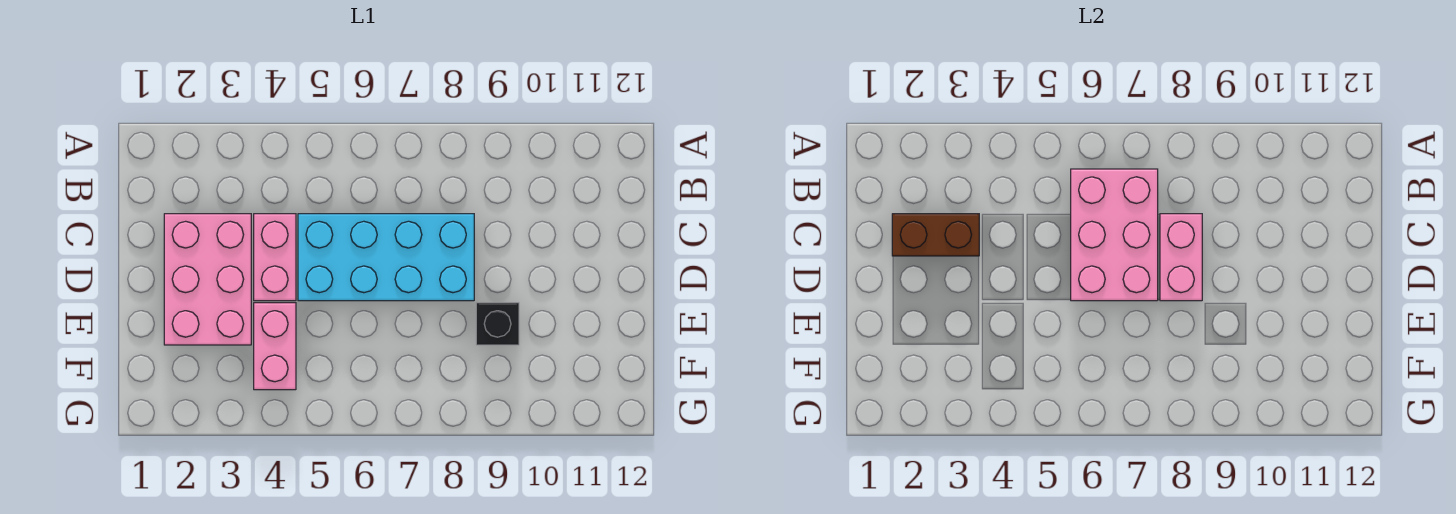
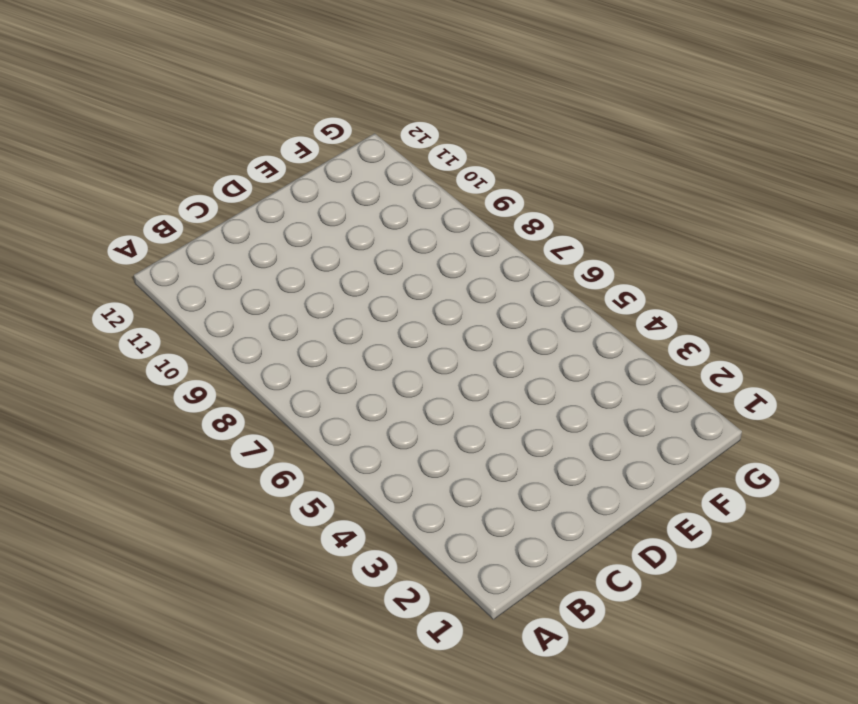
none -> pink brick C2:E3 level 1
none -> pink brick C4:D4 level 1

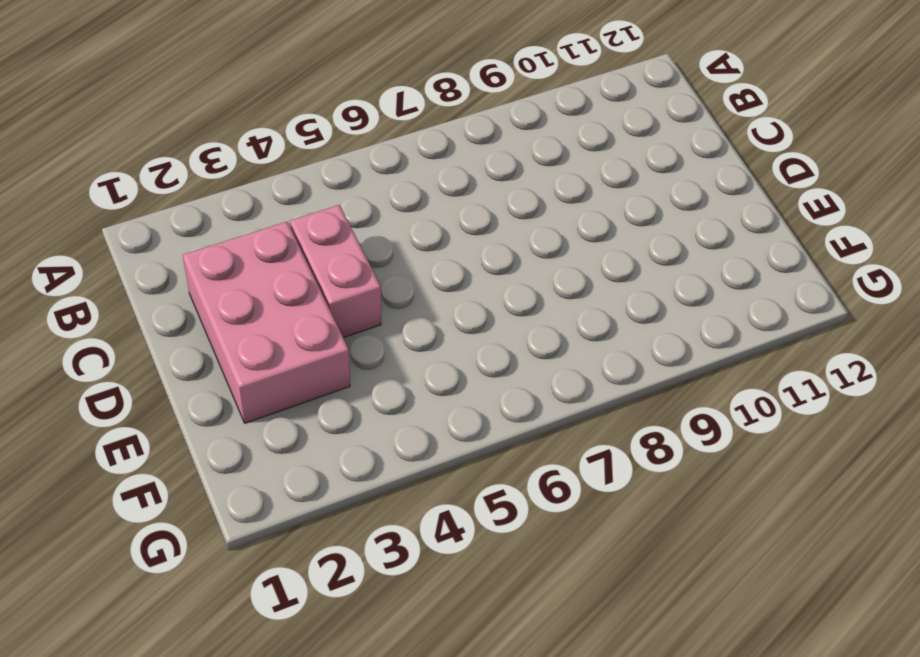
none -> cyan brick C5:D8 level 1
none -> pink brick E4:F4 level 1

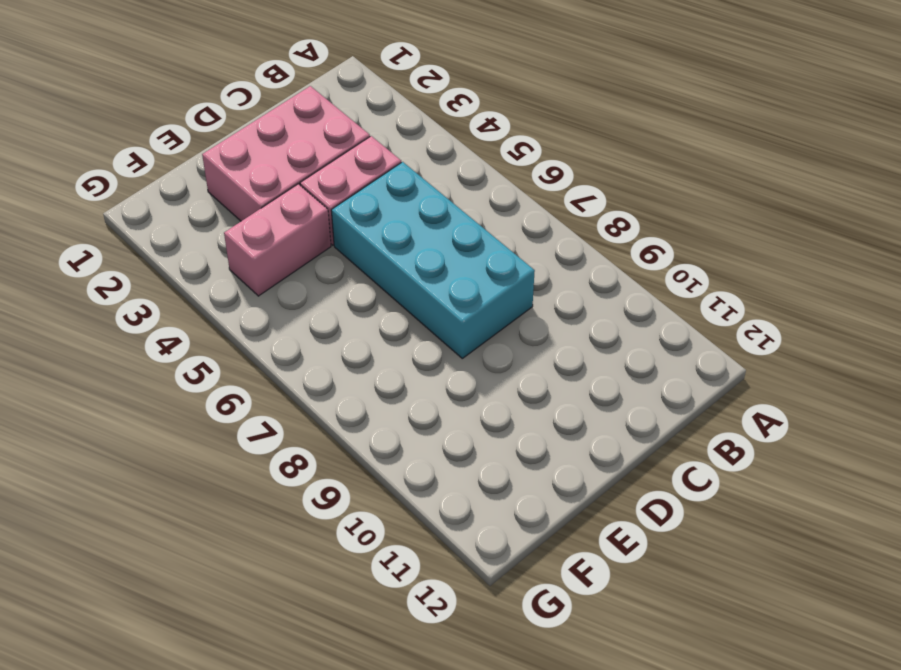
none -> black brick E9 level 1
none -> pink brick B6:D7 level 2

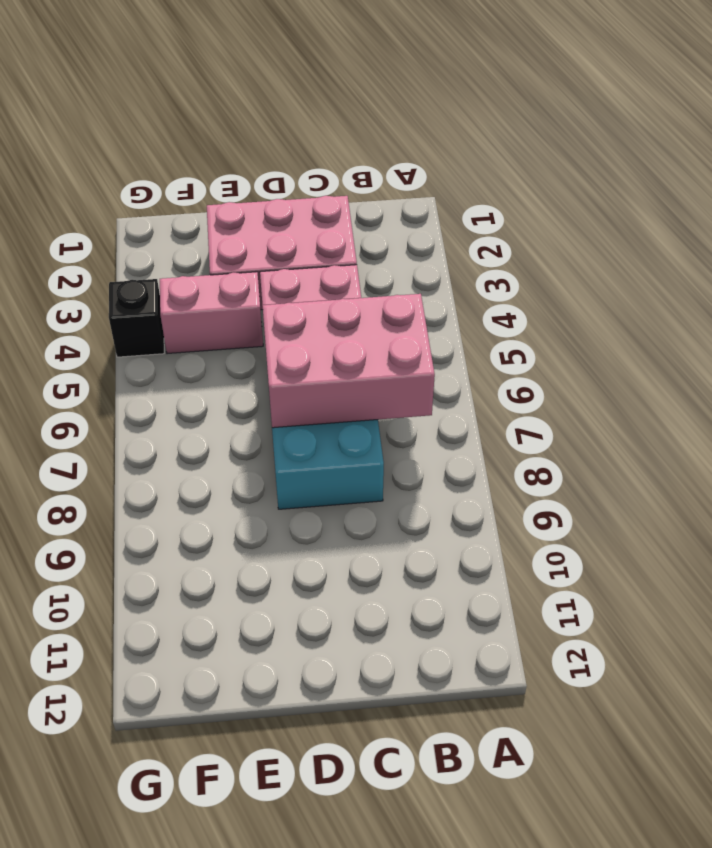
black brick G4 level 1 -> black brick E9 level 1
none -> brown brick C2:C3 level 2
none -> pink brick C8:D8 level 2

